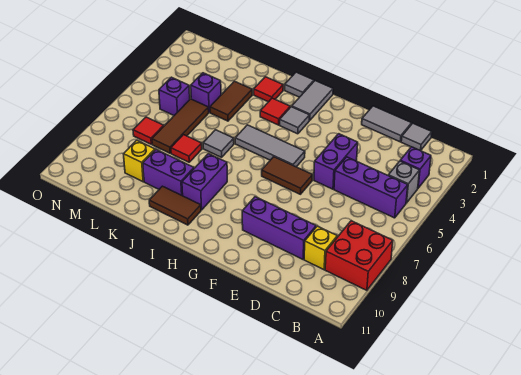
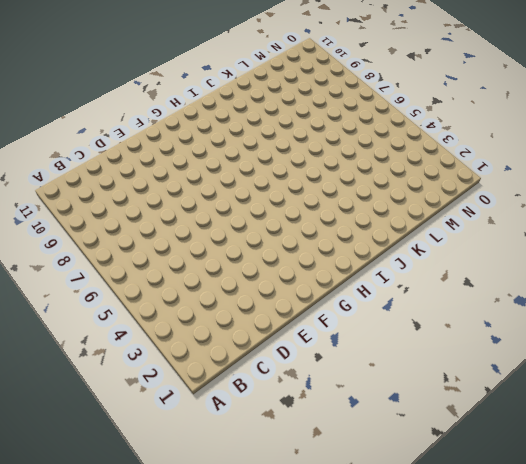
none -> red brick A8:B9 level 1
none -> purple brick B3 level 1
none -> grey brick B4 level 1

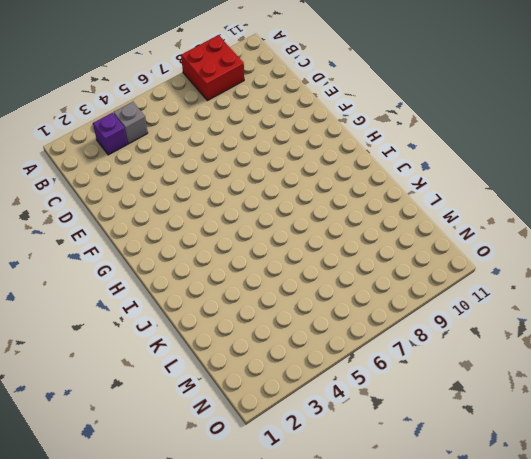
none -> purple brick B5:D5 level 1
none -> grey tile C1 level 1
none -> yellow brick C9 level 1

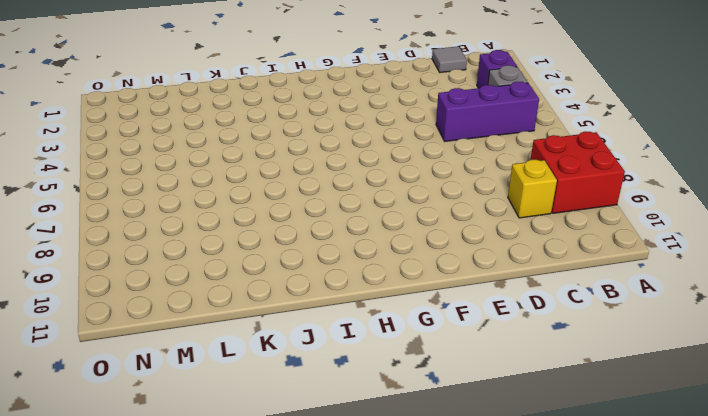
none -> grey tile D1:E1 level 1
none -> purple brick D9:F9 level 1
none -> purple brick E4:E5 level 1

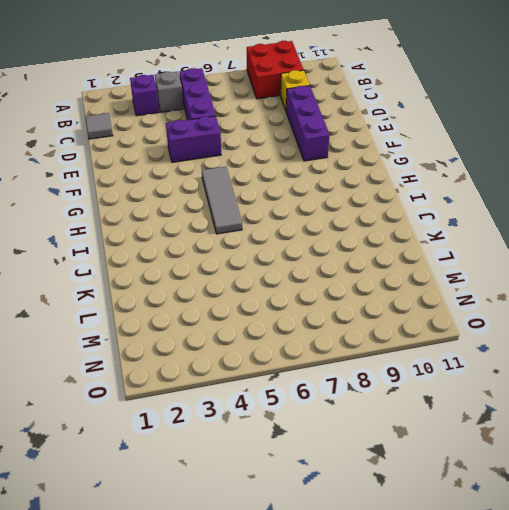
none -> grey tile D1:E1 level 1
none -> brown tile F6:G6 level 1
none -> grey tile H1:H2 level 1

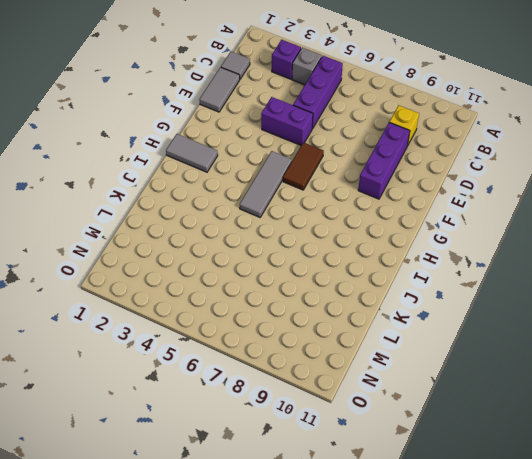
none -> red brick A8:B9 level 1
none -> grey tile H3 level 1
none -> grey tile I1 level 1

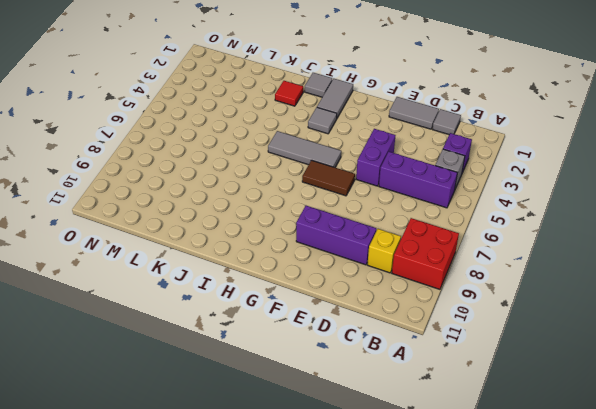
none -> red tile I3 level 1
none -> purple brick I8:I9 level 1
none -> brown tile I10:J10 level 1

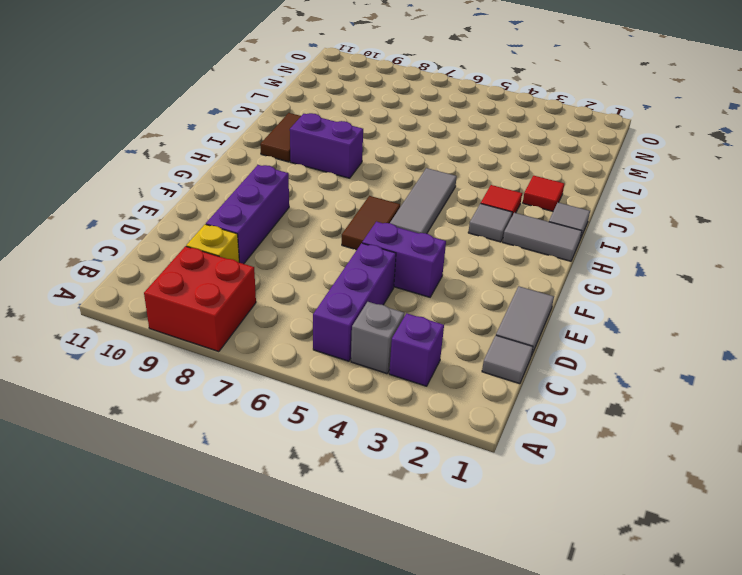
none -> grey tile J6 level 1
none -> purple brick J9:K9 level 1
none -> brown tile K3:K4 level 1

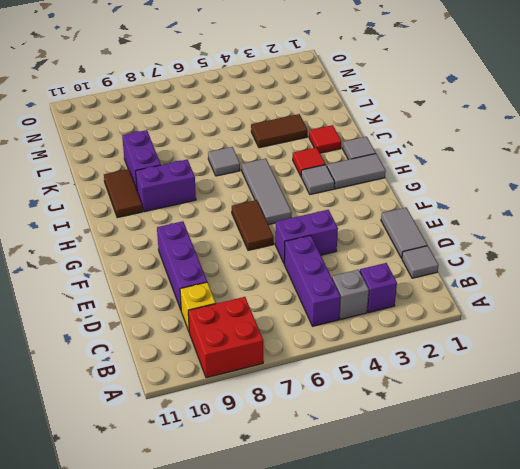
none -> red tile K7 level 1
none -> purple brick L4 level 1
none -> brown tile L5:L7 level 1

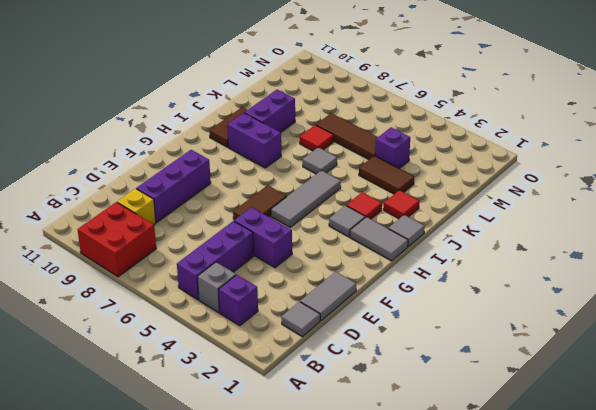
none -> yellow brick L9 level 1
none -> purple brick M5 level 1
none -> red tile M7 level 1

